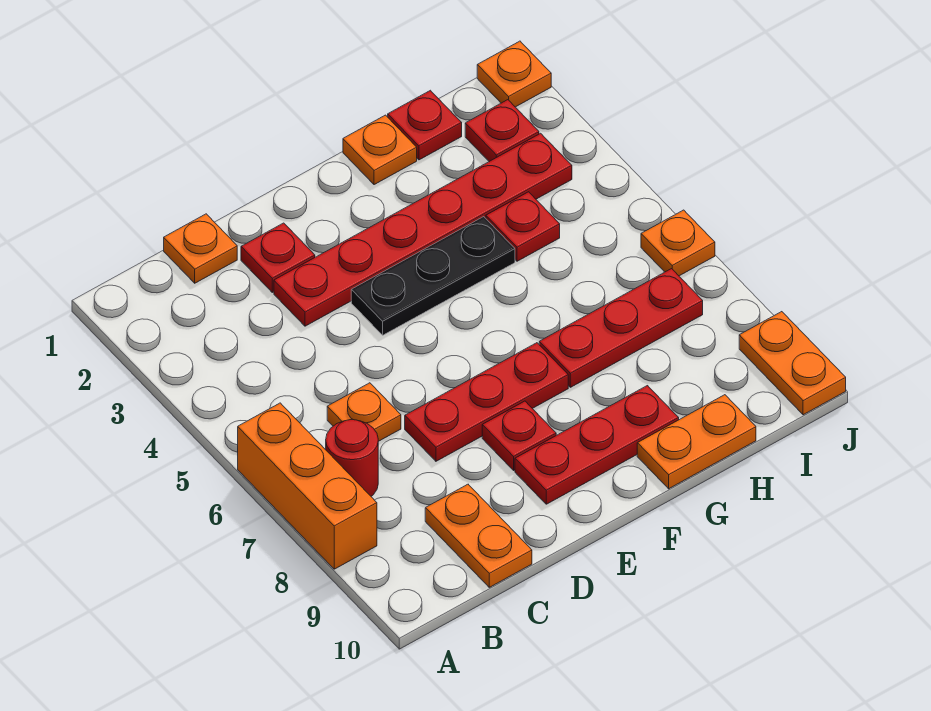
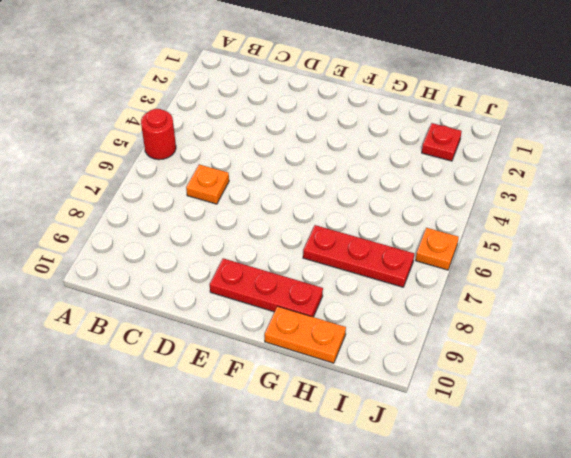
red round brick A5 level 1 -> red round brick B7 level 1
none -> orange brick A6:A8 level 1
none -> orange plate C1 level 1
none -> orange plate C9:C10 level 1

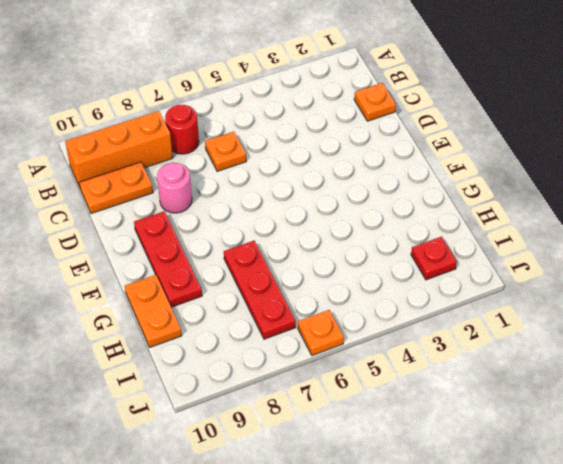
orange brick B8:B10 level 1 -> orange brick A6:A8 level 1
pink round brick D8 level 1 -> none
none -> red plate D2 level 1
none -> red plate D3:I3 level 1
none -> red plate D7:F7 level 1

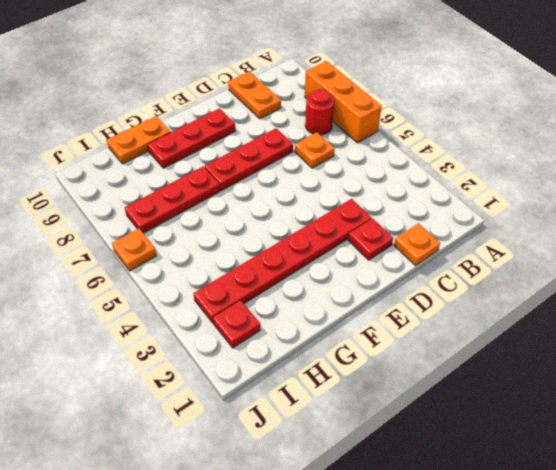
none -> black plate E4:G4 level 1
none -> red plate E8 level 1
none -> orange plate G1 level 1

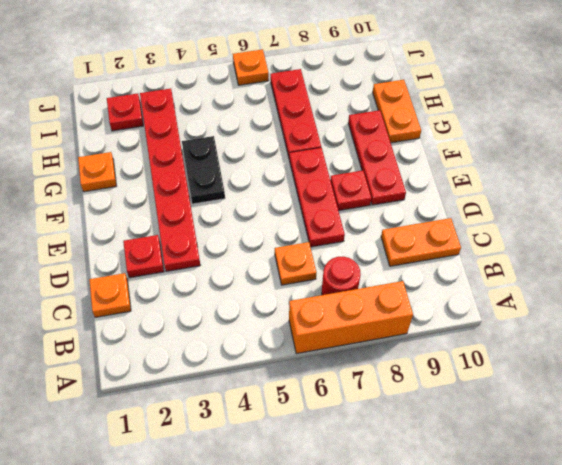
black plate F4:G4 level 1 -> black plate E4:G4 level 1
none -> red plate H1 level 1
none -> red plate H4 level 1
none -> orange plate J1 level 1

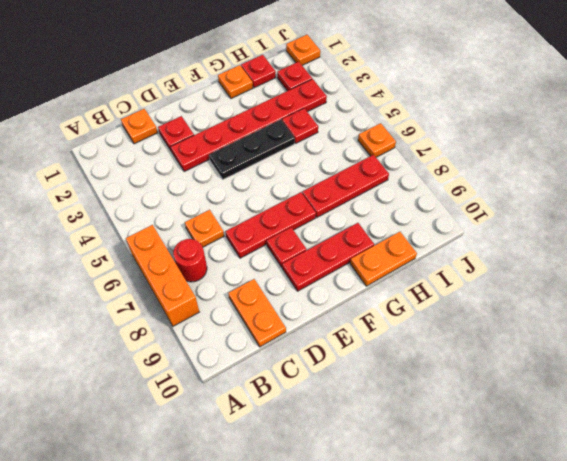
none -> orange plate J9:J10 level 1

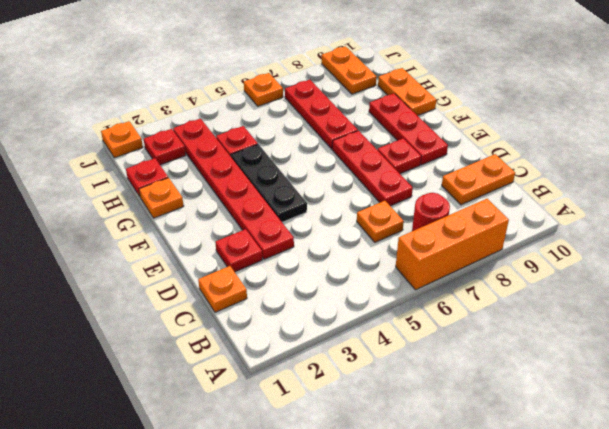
orange plate I9:J9 level 1 -> orange plate J9:J10 level 1

